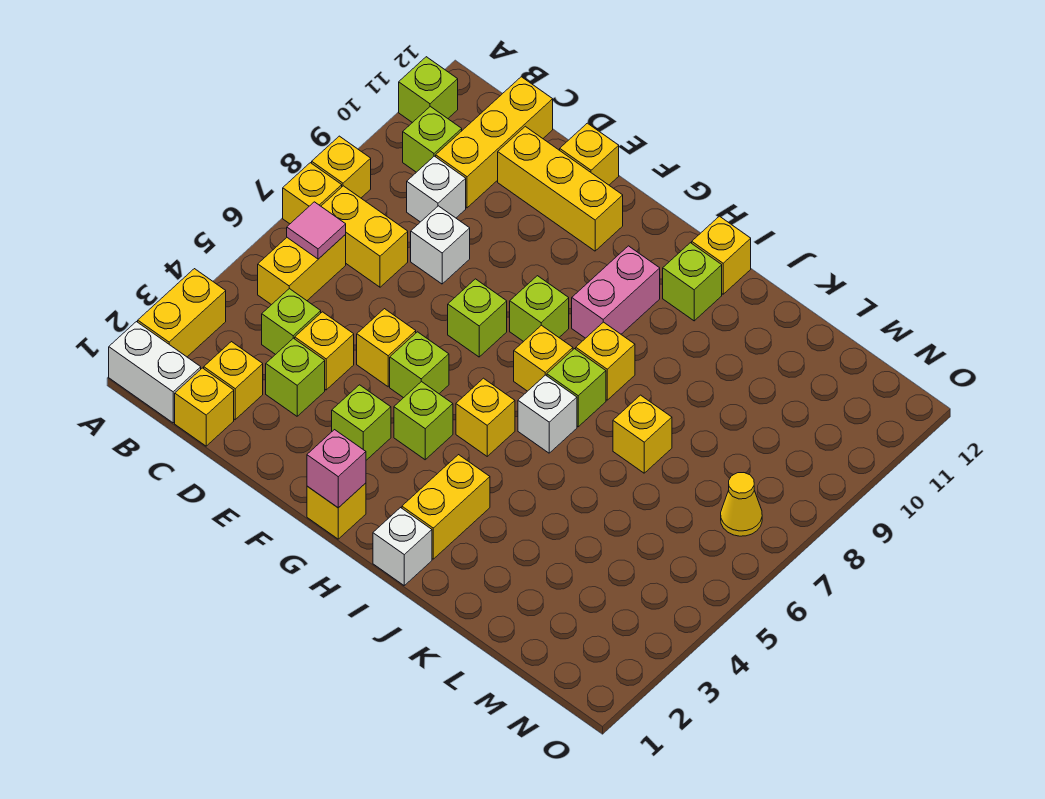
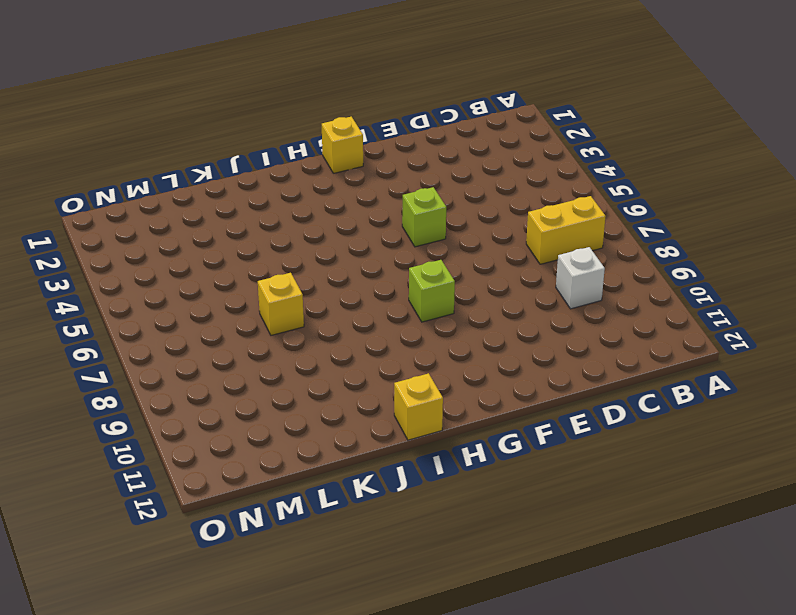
none -> white brick A1:B1 level 1
none -> yellow brick A2:A3 level 1
none -> yellow brick A7 level 1
none -> yellow brick A8 level 1

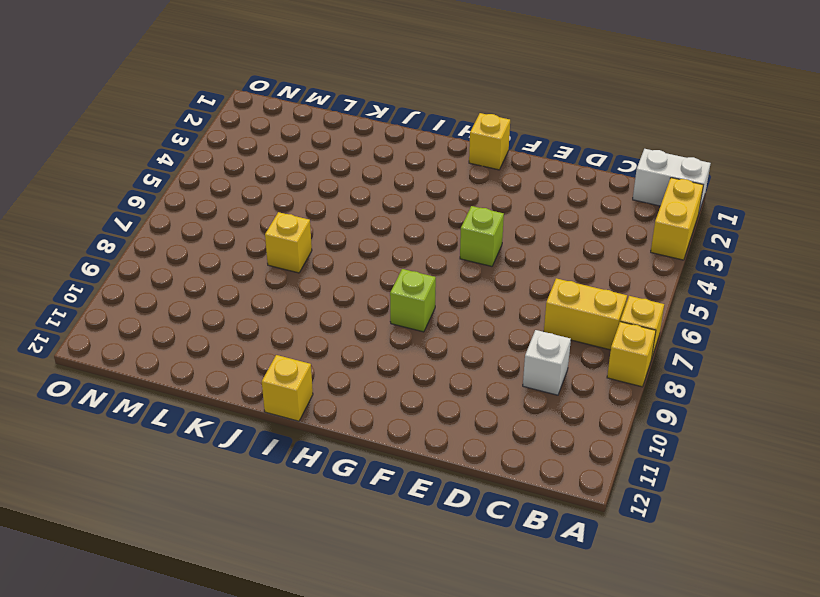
none -> lime brick A11 level 1
none -> yellow brick B5:B6 level 1
none -> lime brick B10 level 1
none -> yellow brick C1 level 1

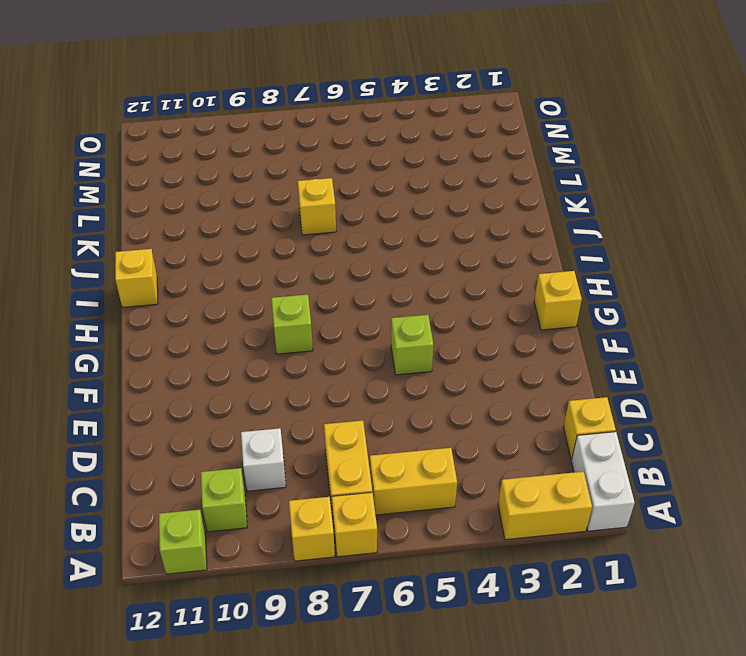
none -> yellow brick C2 level 1
none -> lime brick C4 level 1
none -> yellow brick C10:C12 level 1
none -> lime brick D3 level 1

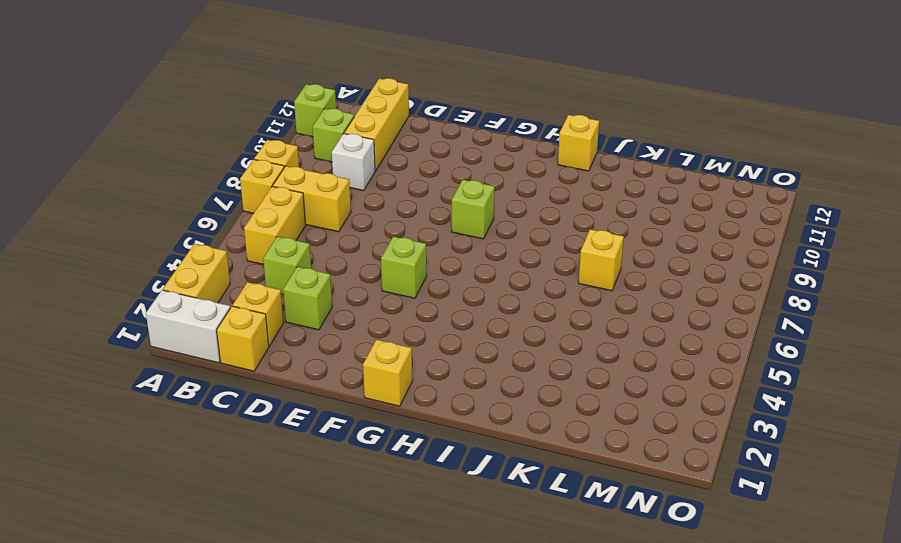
none -> yellow brick D4 level 1
none -> white brick D8 level 1
none -> yellow brick D11:F11 level 1
none -> yellow brick E5 level 1

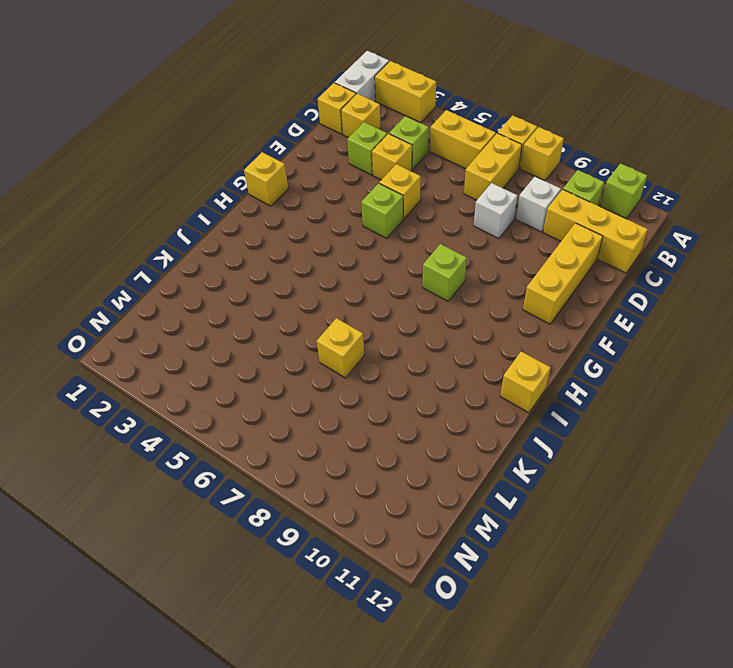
none -> yellow brick E12 level 1
none -> lime brick F3 level 1
none -> lime brick F7 level 1
none -> lime brick G4 level 1

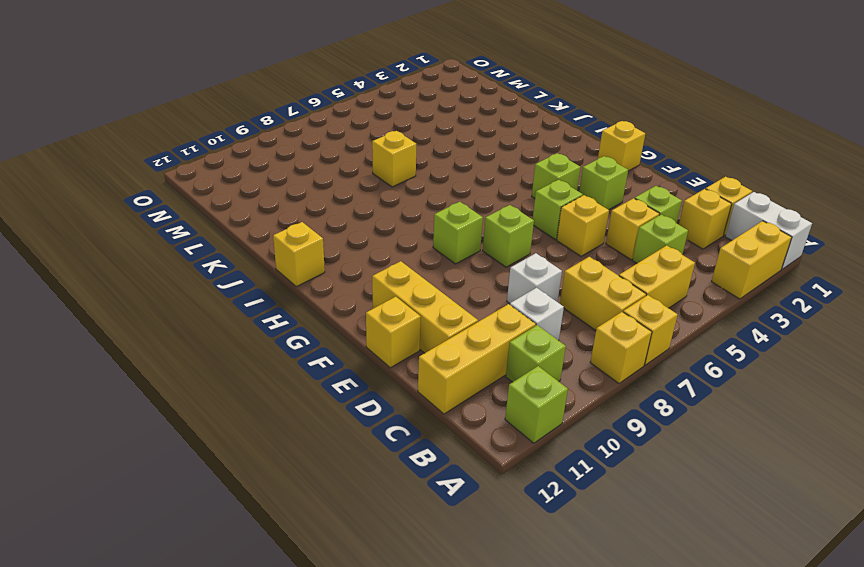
none -> yellow brick H5 level 1
none -> yellow brick H7 level 1
none -> pink brick H9:H10 level 1
none -> white brick I1 level 1

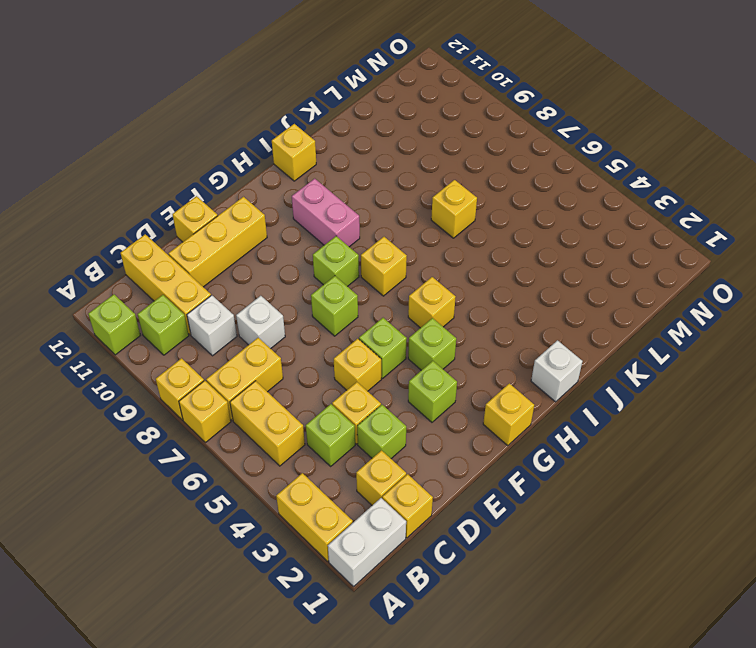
none -> yellow brick I2:I3 level 1
none -> white brick I6 level 1
none -> lime brick I7 level 1
none -> yellow brick I8 level 1

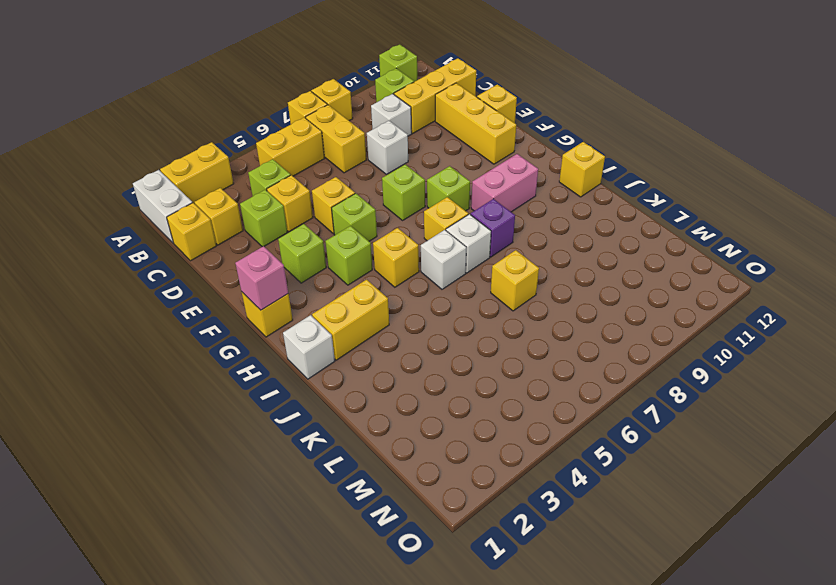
white brick I7 level 1 -> lime brick I7 level 1
purple brick I8 level 1 -> yellow brick I8 level 1
none -> lime brick I11 level 1
none -> yellow cone N7 level 1
none -> pink tile B6 level 2

